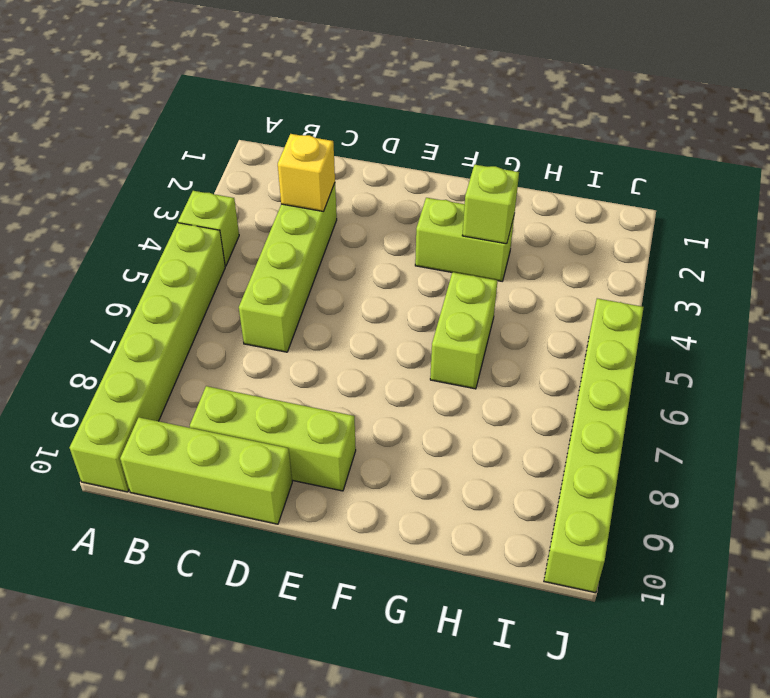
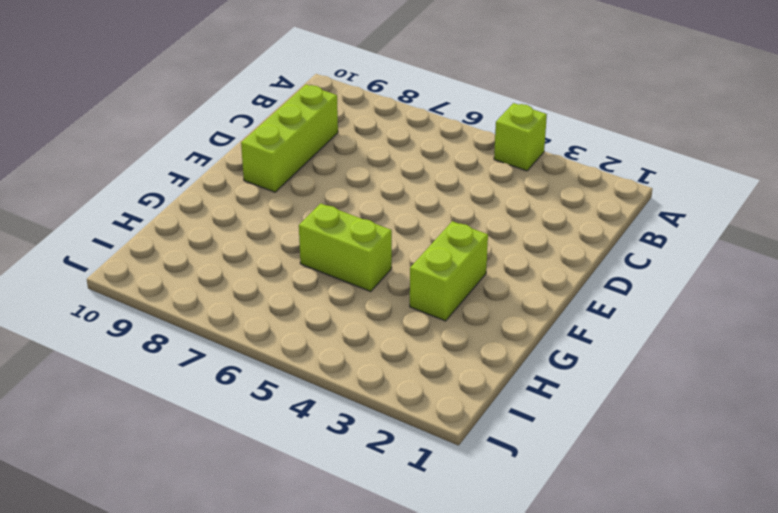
none -> lime brick A5:A10 level 1
none -> lime brick B10:D10 level 1

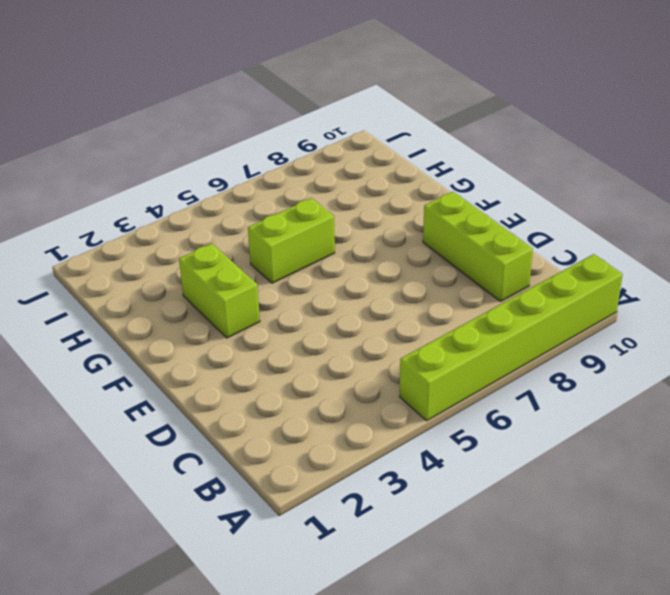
none -> lime brick A4 level 1
none -> lime brick B10:D10 level 1

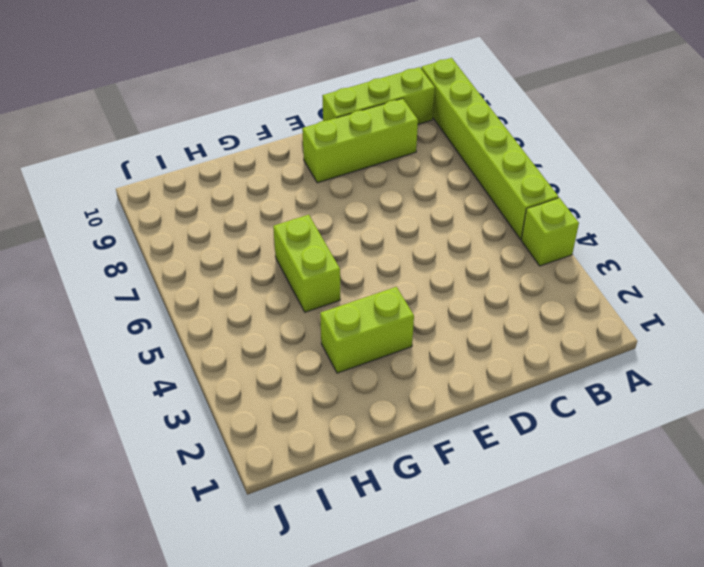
none -> lime brick C3:C6 level 1
none -> lime brick J5:J10 level 1

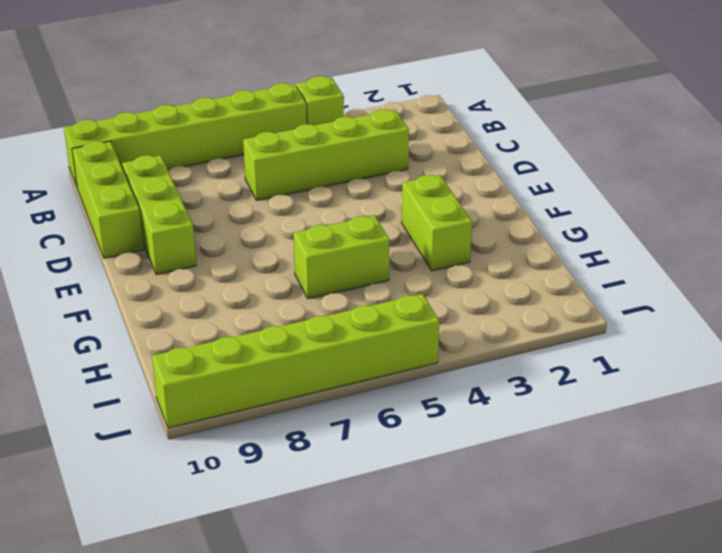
none -> yellow brick C3 level 2
none -> lime brick G3 level 2

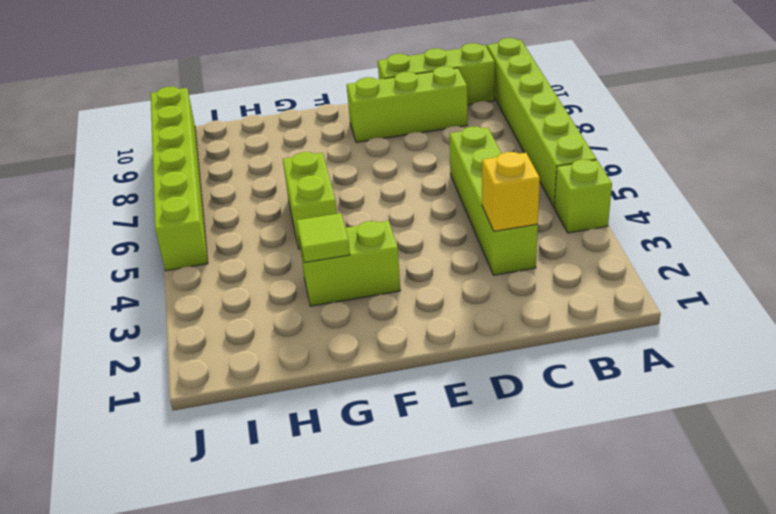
lime tile G3 level 2 -> lime brick G3 level 2

